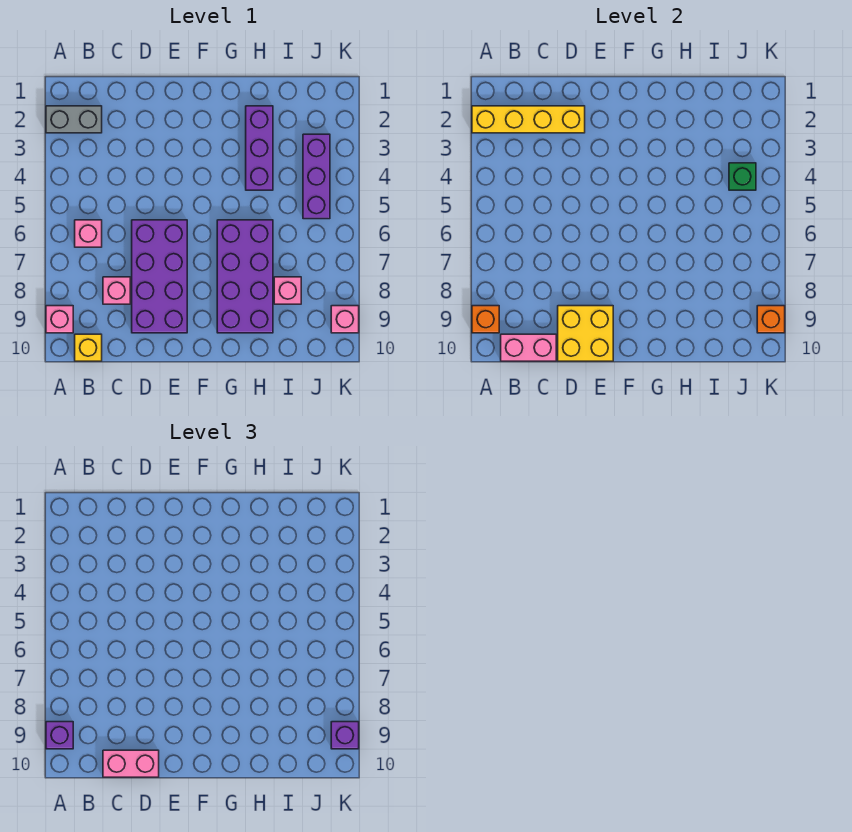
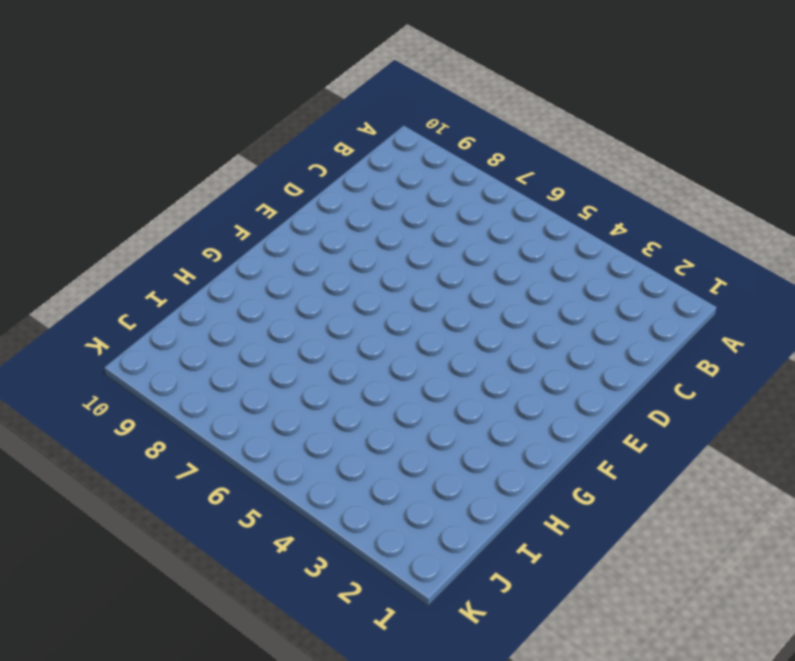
none -> grey brick A2:B2 level 1
none -> pink brick A9 level 1
none -> pink brick B6 level 1

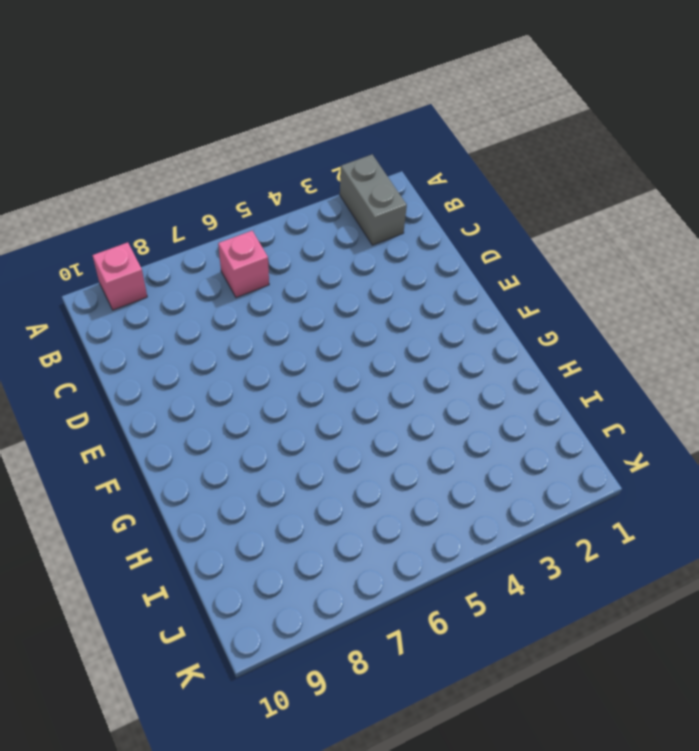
none -> yellow brick B10 level 1
none -> pink brick C8 level 1
none -> purple brick D6:E9 level 1

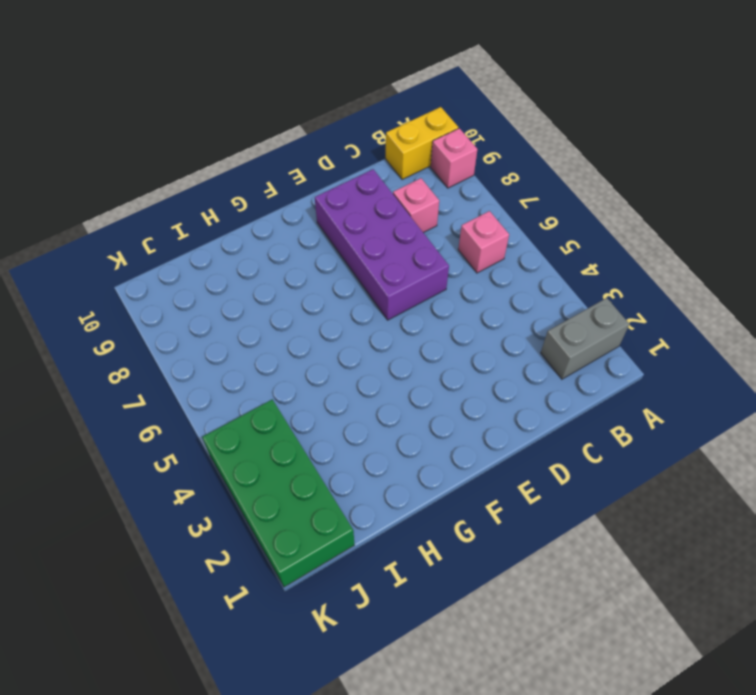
yellow brick A10:B10 level 1 -> yellow brick B10 level 1
green brick J1:K4 level 1 -> purple brick J3:J5 level 1
none -> purple brick G6:H9 level 1
none -> purple brick H2:H4 level 1
none -> pink brick I8 level 1

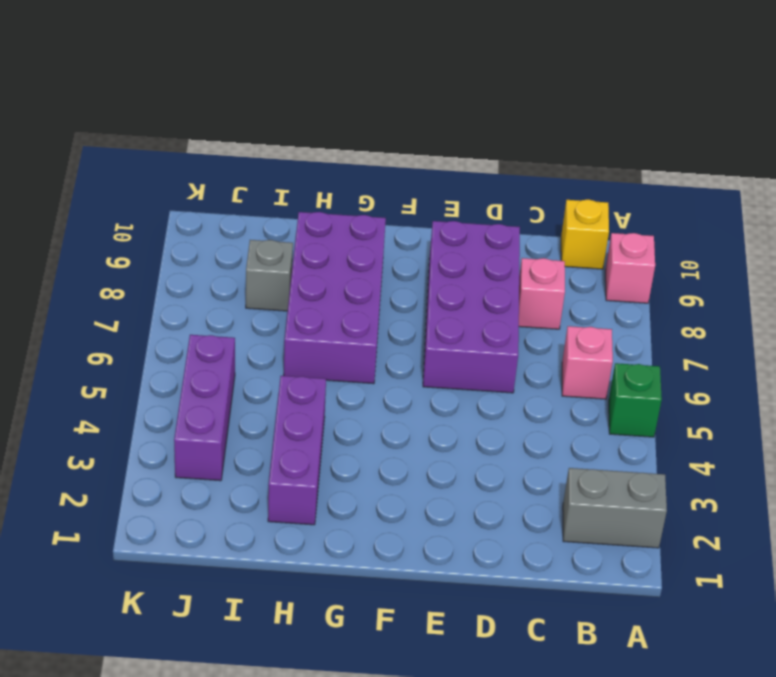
green brick A5 level 1 -> green brick J4 level 2
grey brick I8 level 1 -> pink brick I8 level 1
none -> pink brick K9 level 1
none -> yellow brick A2:D2 level 2
none -> orange brick A9 level 2

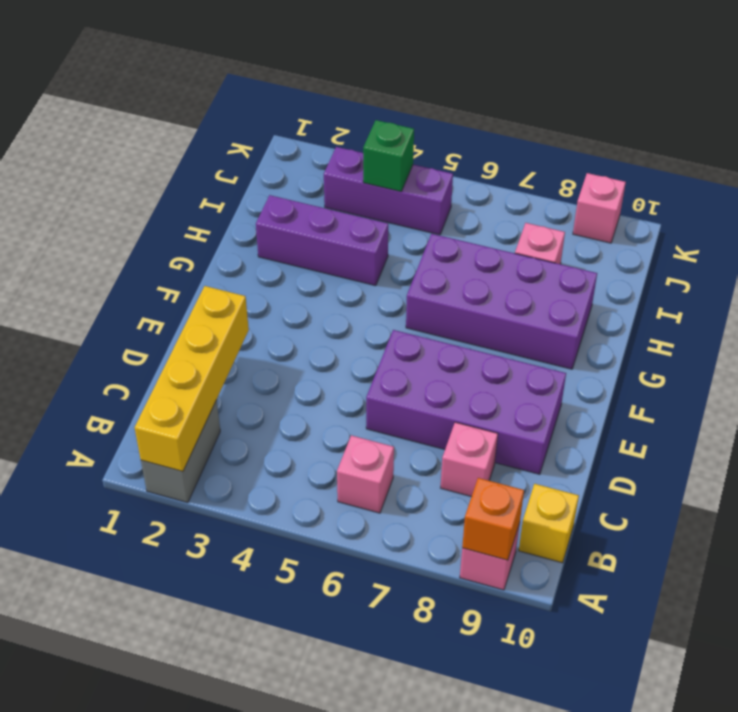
none -> pink brick B10:C10 level 2
none -> yellow brick D9:E10 level 2
none -> orange brick K9 level 2

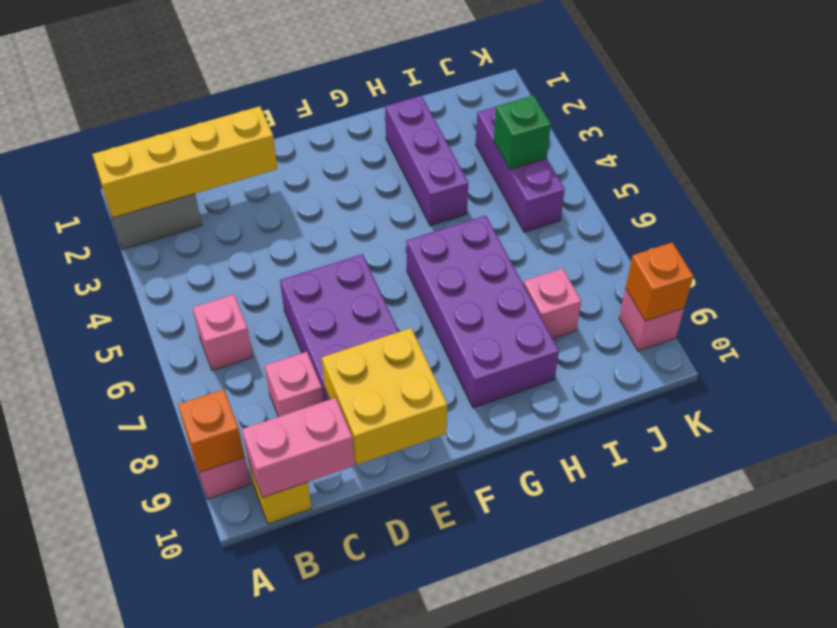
none -> purple brick A9 level 3
none -> pink brick C10:D10 level 3
none -> purple brick K9 level 3

